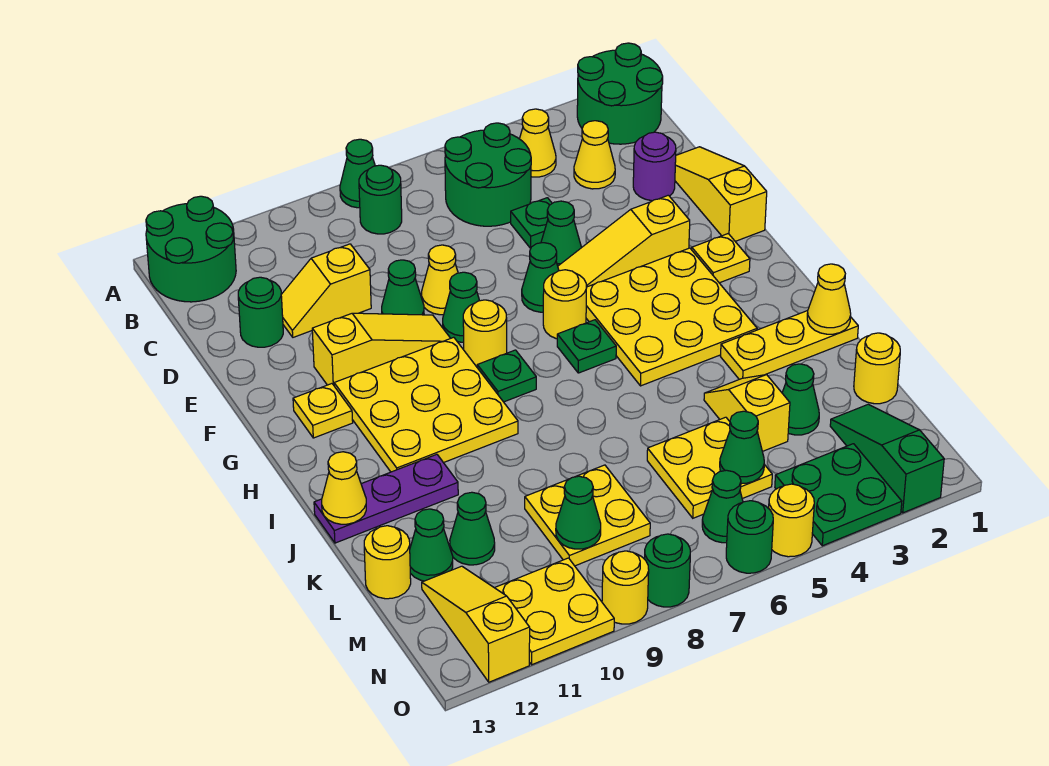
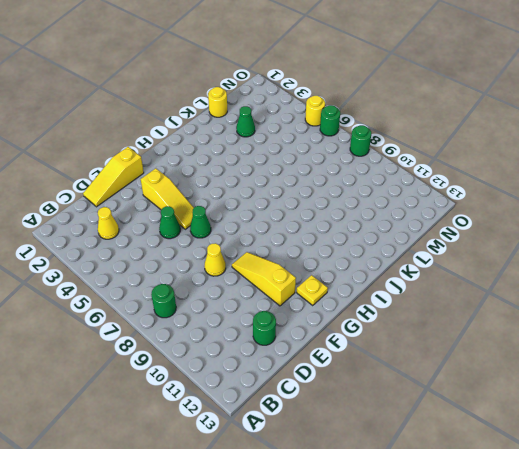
none -> green round brick A1:B2 level 1
none -> green cone A8 level 1
none -> green round brick A12:B13 level 1
none -> yellow cone B4 level 1

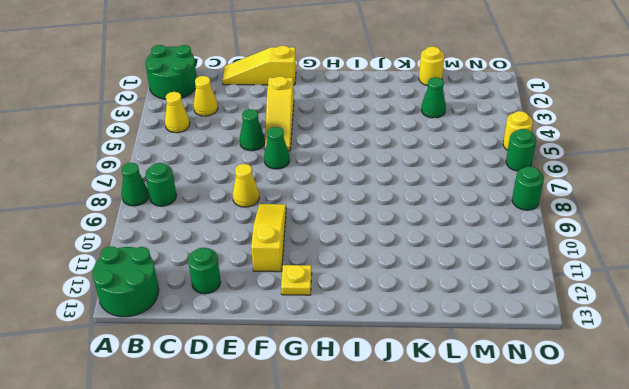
none -> green round brick B5:C6 level 1
none -> purple round brick D2 level 1
none -> green plate D5 level 1
none -> yellow slope D10:D11 level 1 top 10

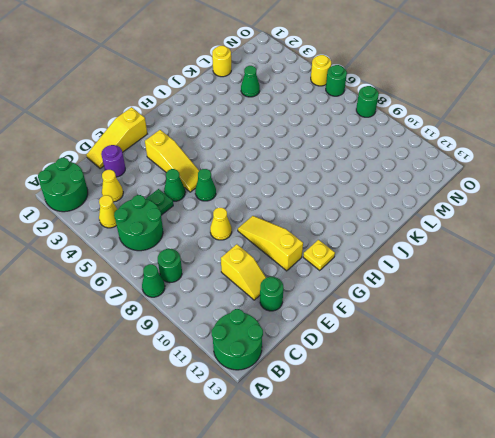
none -> green cone E9 level 1
none -> green cone F8 level 1
none -> yellow plate G2 level 1
none -> yellow plate G3:I5 level 1

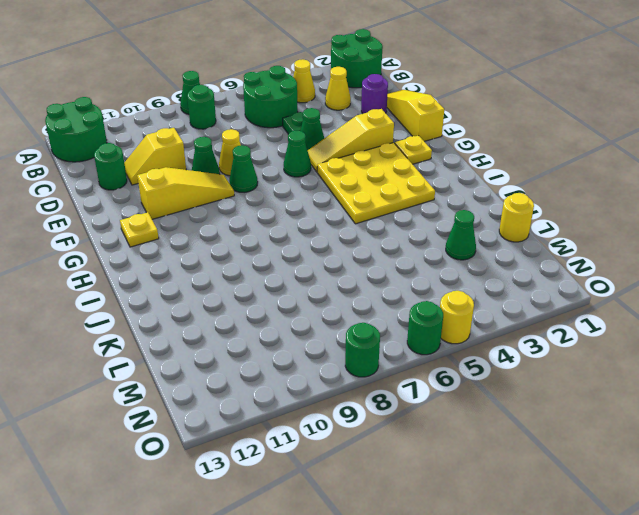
none -> yellow round brick G6 level 1
none -> yellow round brick G8 level 1
none -> yellow plate G9:I11 level 1
none -> green plate H6 level 1

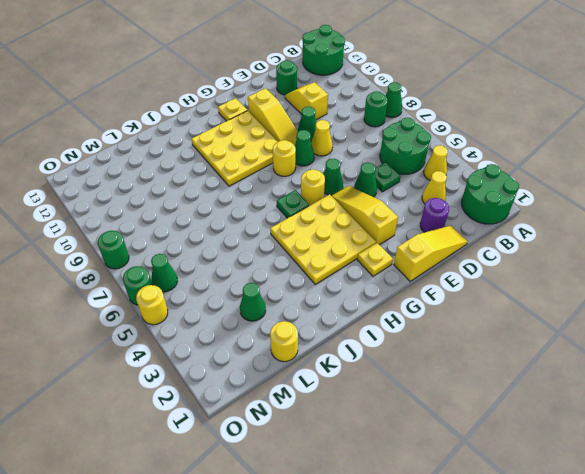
none -> green plate H8 level 1
none -> yellow plate J1:J3 level 1
none -> purple plate J11:J13 level 1
none -> yellow slope K4:L4 level 1 top L

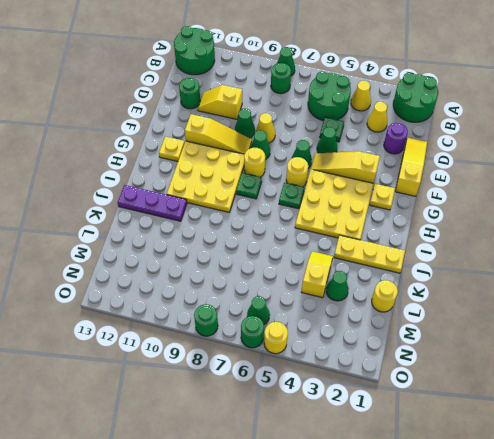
none -> yellow plate L5:M6 level 1
none -> yellow plate L8:M9 level 1
none -> green cone L11 level 1
none -> green cone L12 level 1

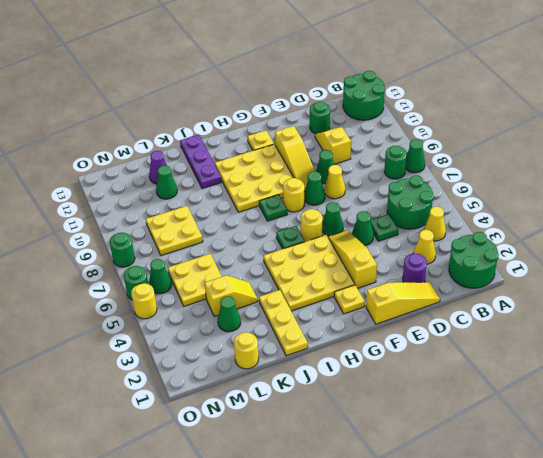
purple cone L12 level 1 -> green cone L12 level 1
none -> yellow round brick L13 level 1
none -> green slope M2:O2 level 1 top O
none -> yellow slope M12:O12 level 1 top O
none -> green plate N3:O4 level 1

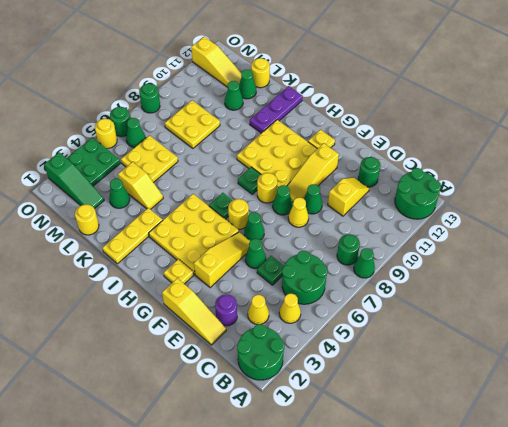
none -> yellow plate N10:O11 level 1
none -> yellow round brick O9 level 1
none -> yellow cone J1 level 2
none -> yellow cone J13 level 2

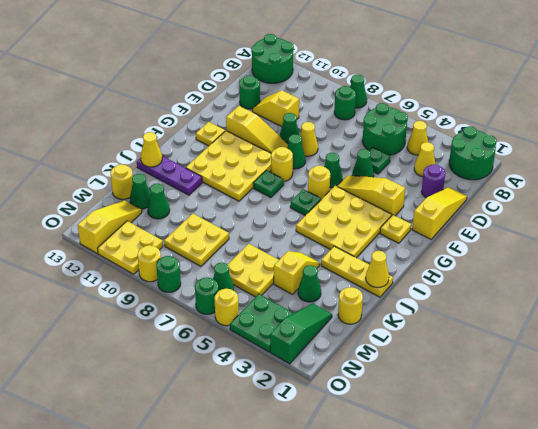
none -> green cone M5 level 2
none -> green cone M9 level 2

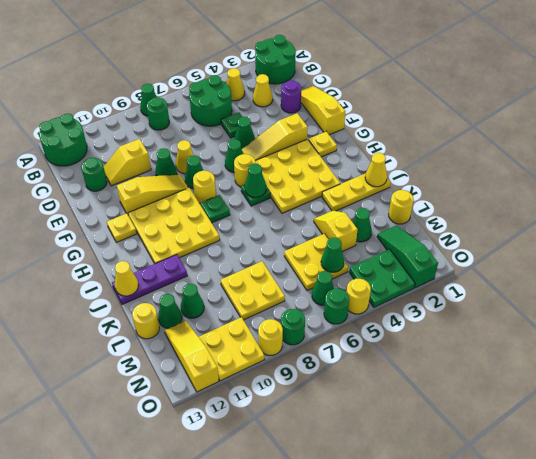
green cone H6 level 2 -> green cone M9 level 2

